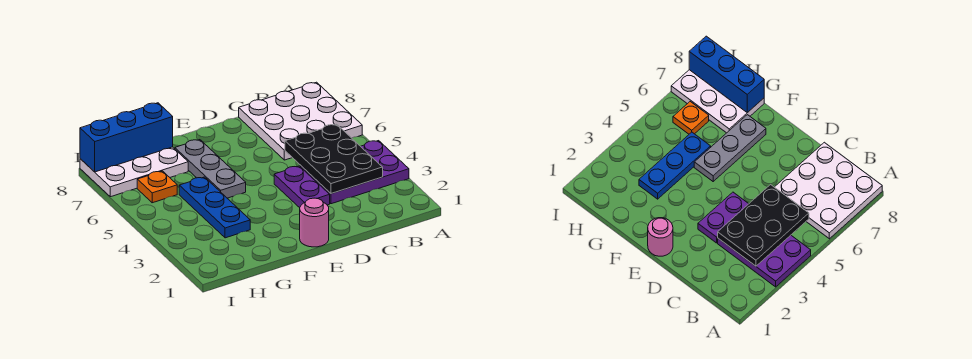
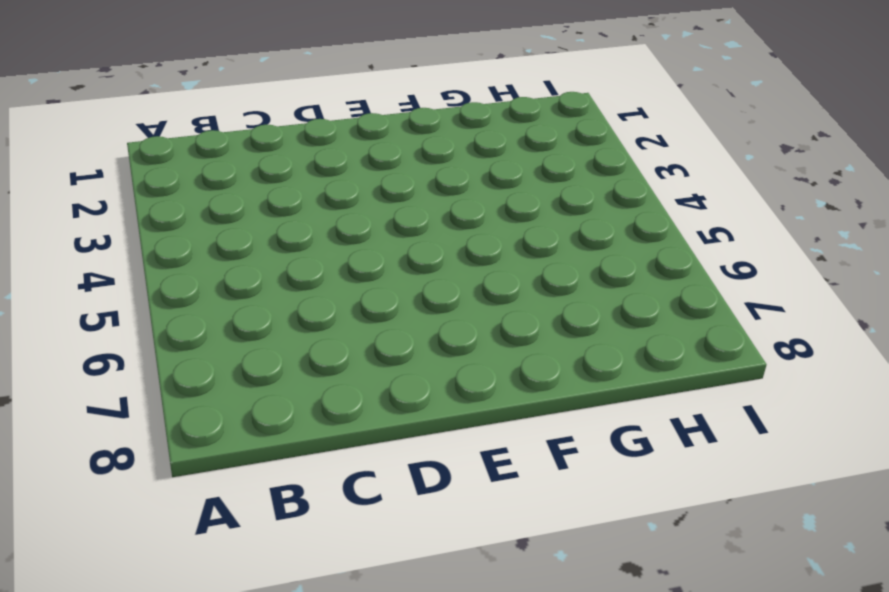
none -> purple plate A3:C4 level 1
none -> white plate A6:C8 level 1

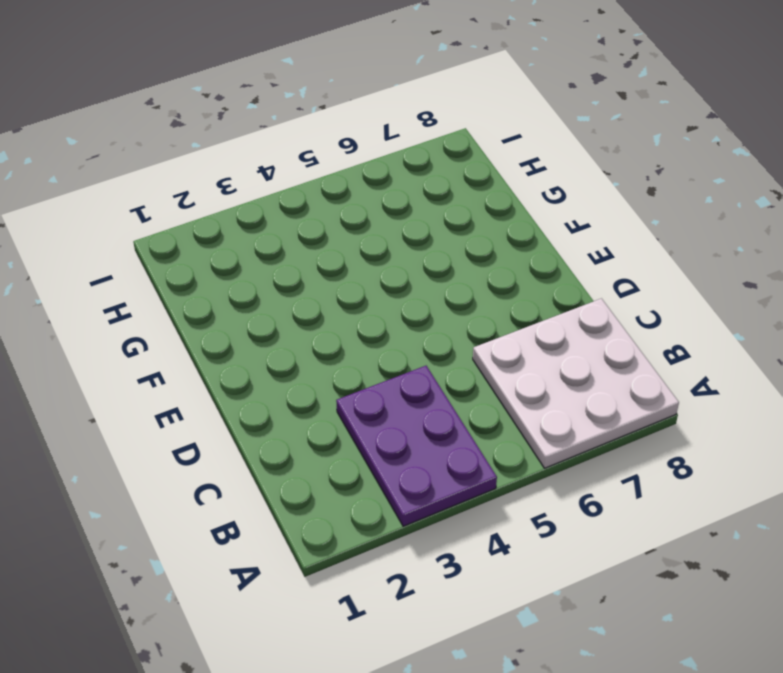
none -> purple plate D3:D4 level 1
none -> pink round brick E1 level 1

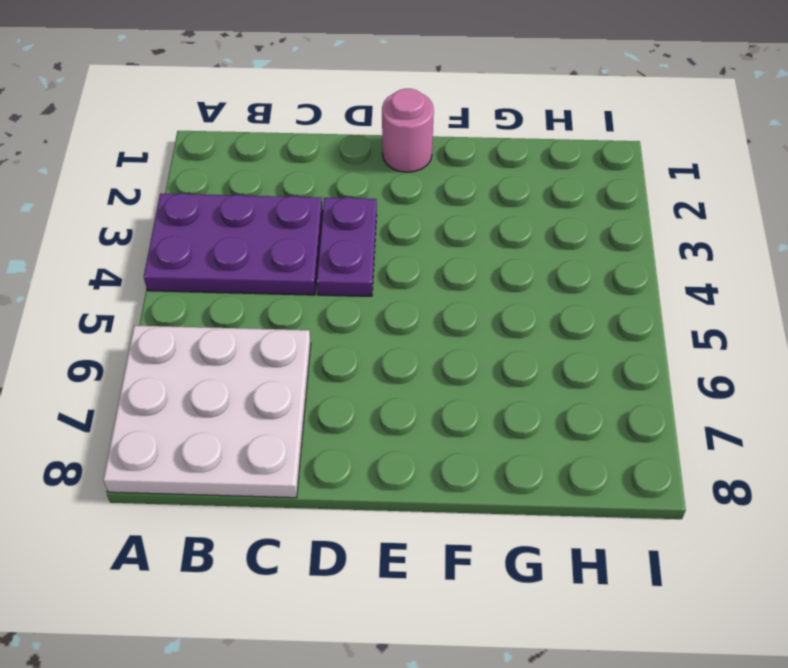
none -> grey plate F5:F7 level 1
none -> blue plate G3:G5 level 1

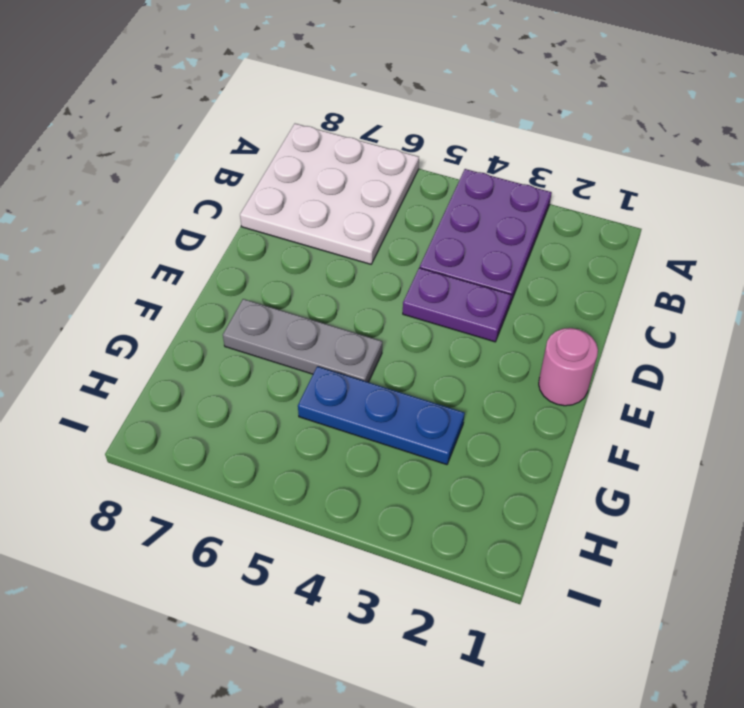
none -> white plate G7:I8 level 1
none -> orange plate H6 level 1

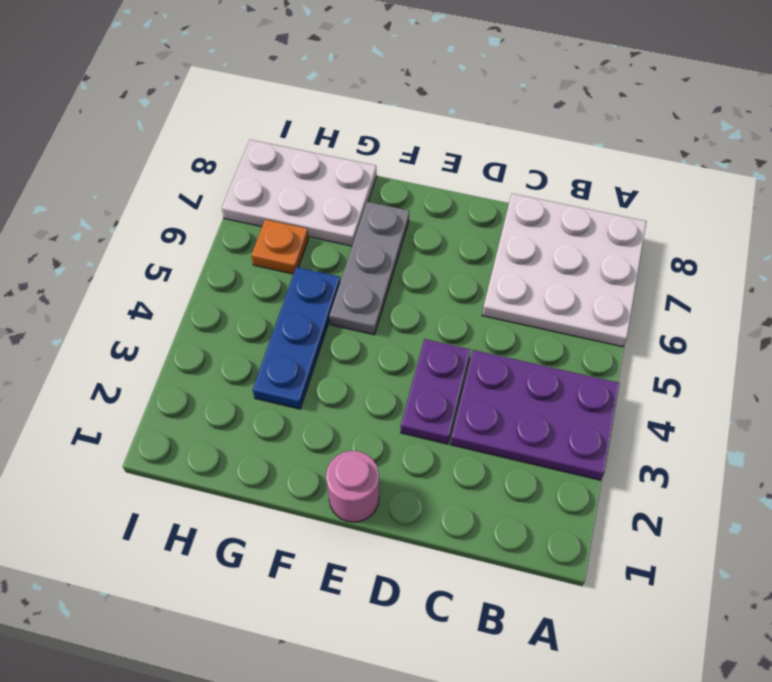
none -> black plate B3:C5 level 2
none -> blue brick G8:I8 level 2

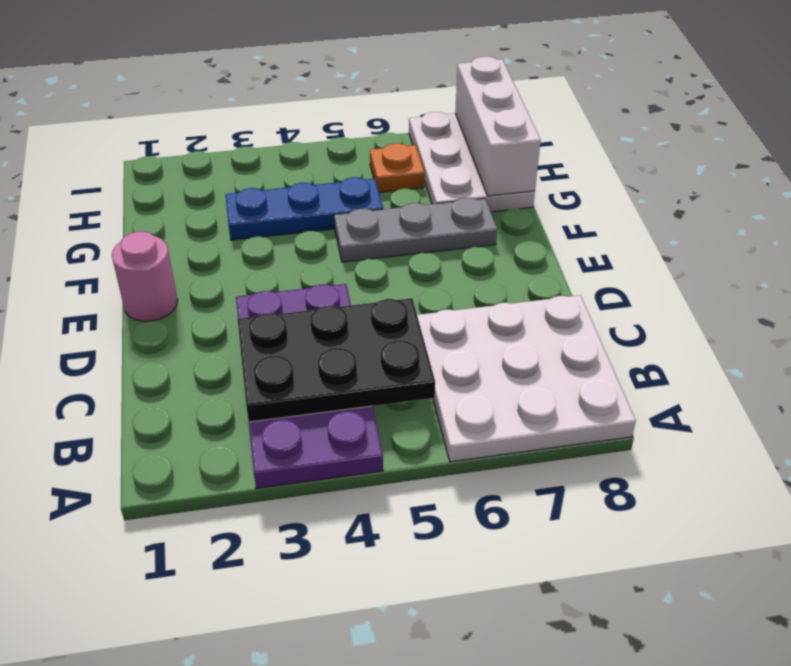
white brick G8:I8 level 2 -> blue brick G8:I8 level 2

